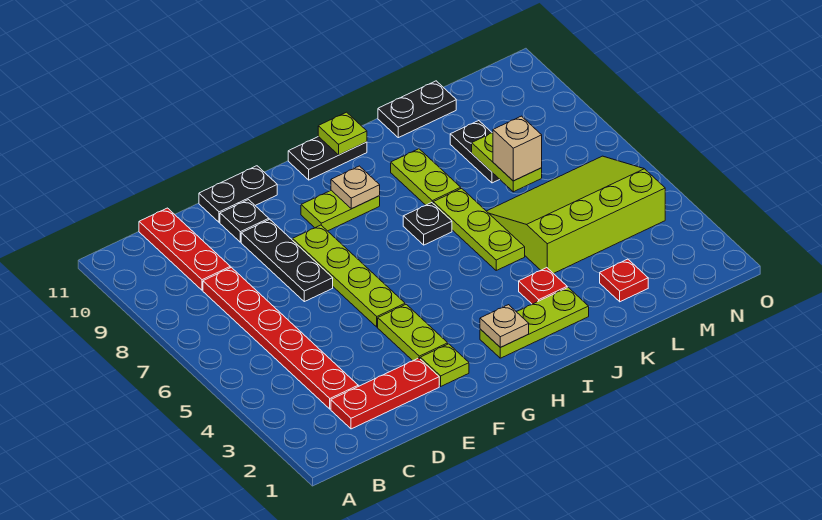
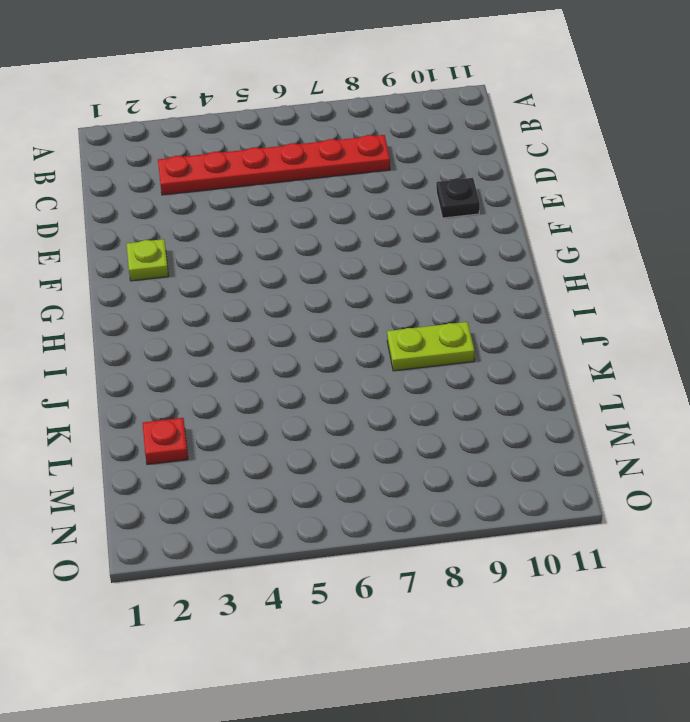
none -> red plate C2:E2 level 1
none -> red plate C9:C11 level 1
none -> black plate E7:E9 level 1

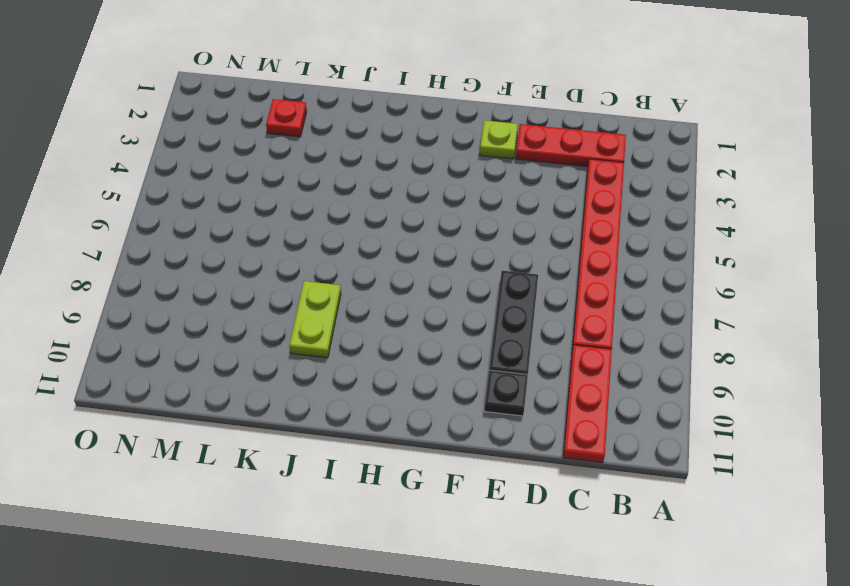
none -> black plate E11:F11 level 1
none -> lime plate F3:F4 level 1
none -> lime plate F5:F8 level 1

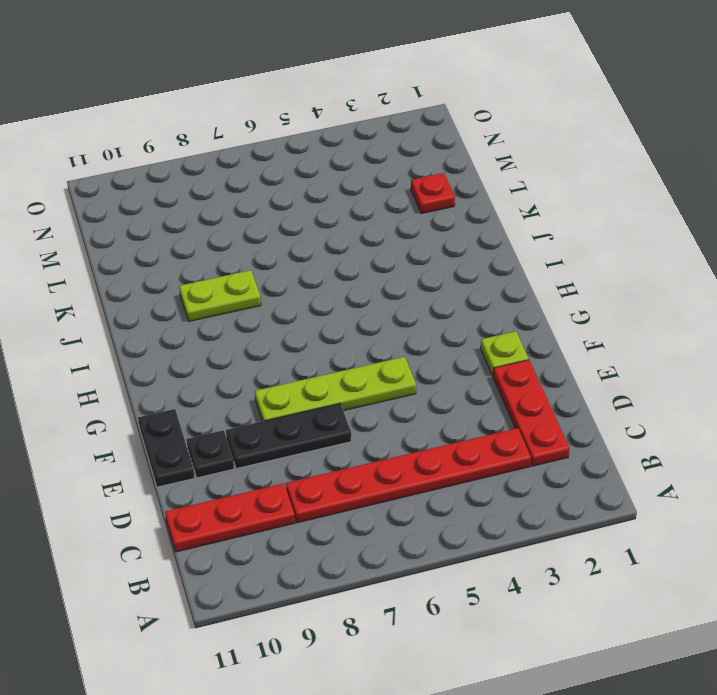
none -> lime plate F3:F4 level 1
none -> lime plate G9:H9 level 1
none -> lime plate H2:J2 level 1

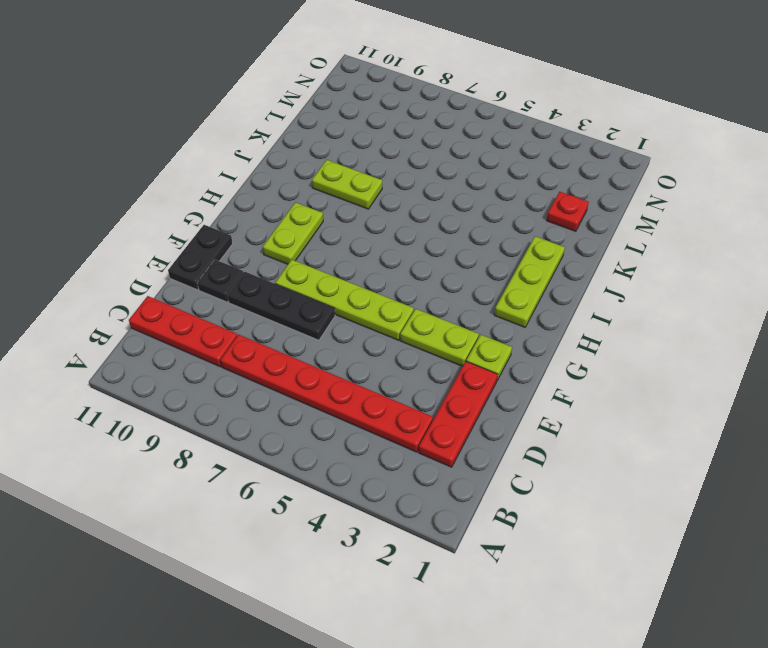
none -> black plate H11:I11 level 1
none -> black plate I7 level 1
none -> red plate J3 level 1

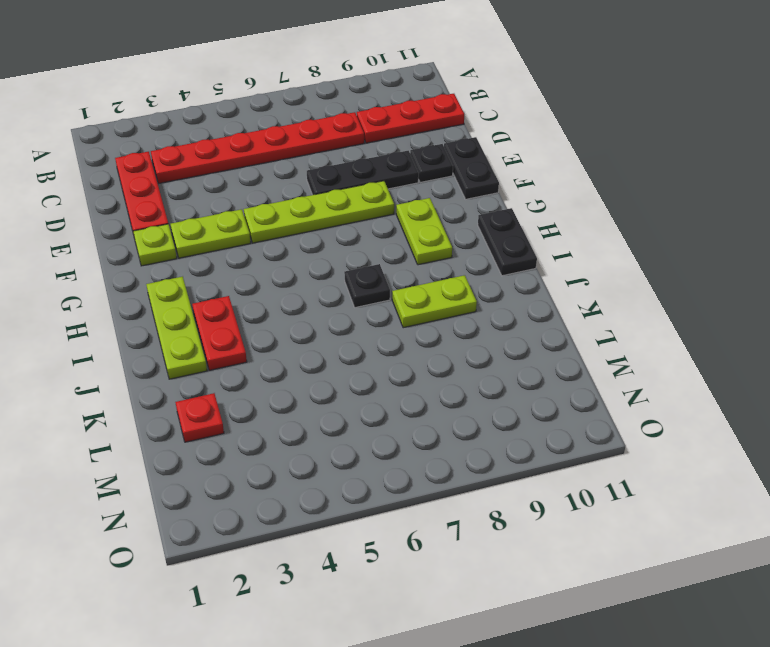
red plate I3:J3 level 1 -> red plate J3 level 1
none -> lime plate J5:J7 level 1
none -> lime slope K4:N6 level 1 top 4
none -> black plate K11:L11 level 1

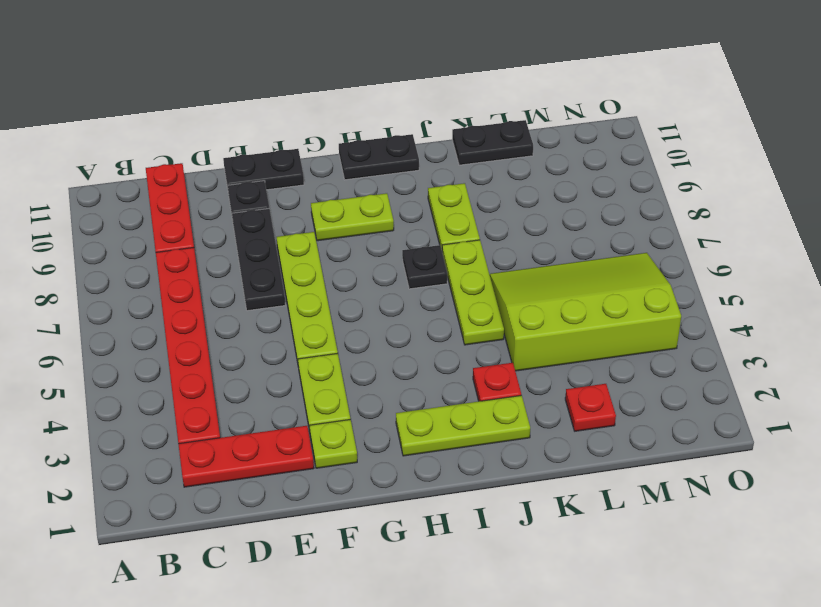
none -> black plate L8:L9 level 1
none -> tan plate H2 level 2
none -> tan plate H9 level 2

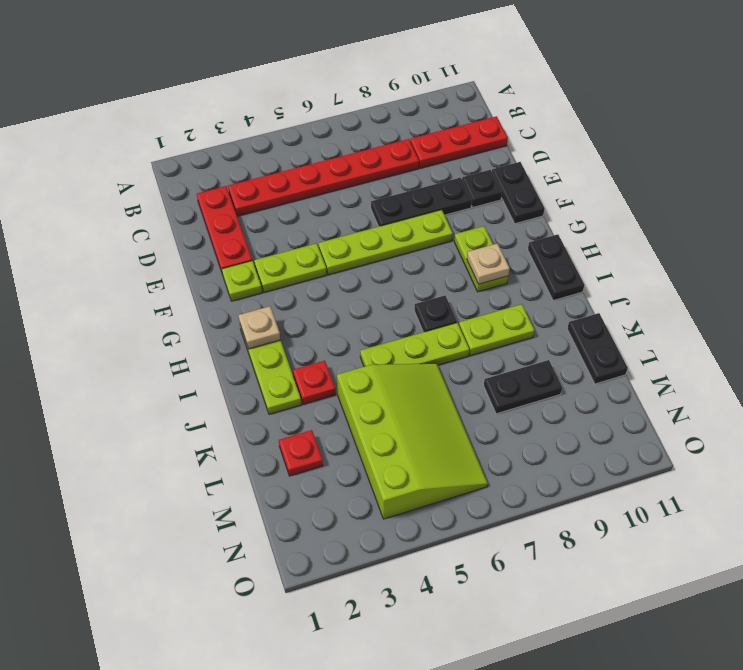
none -> lime plate I11 level 2
none -> lime plate L7:L8 level 2
none -> tan brick L7 level 3

